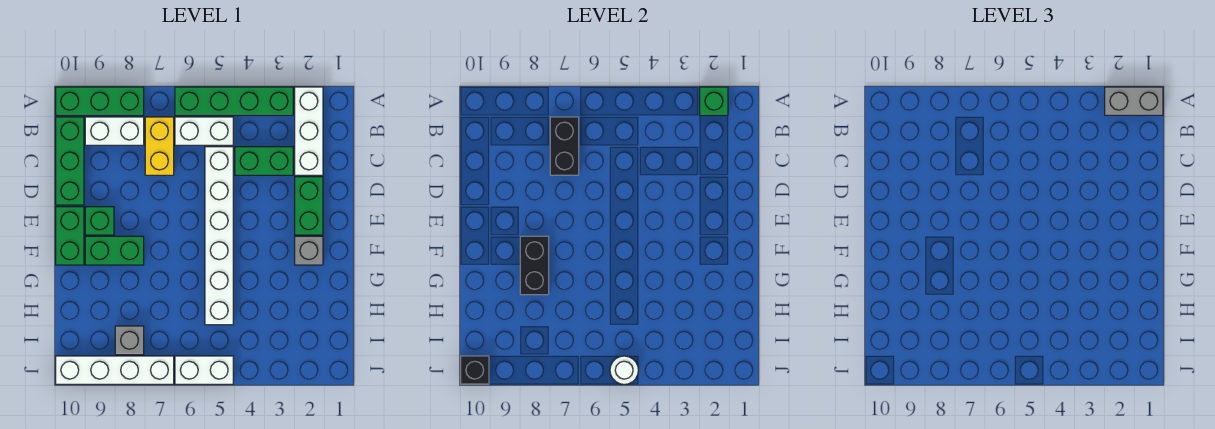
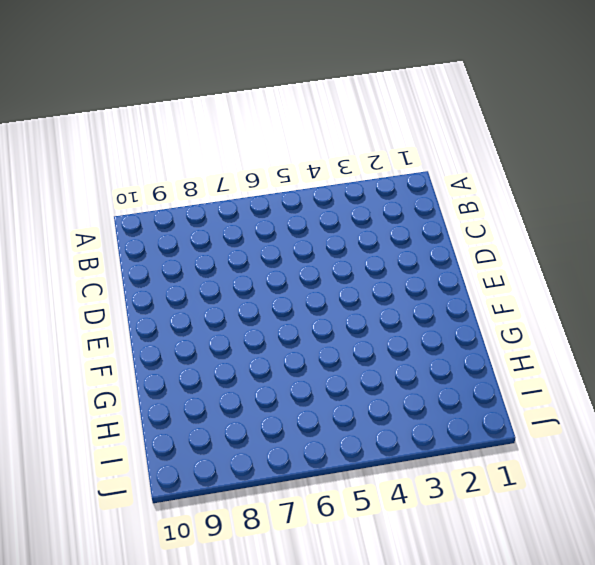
none -> white brick A2:C2 level 1
none -> green brick A3:A6 level 1
none -> green brick A8:A10 level 1

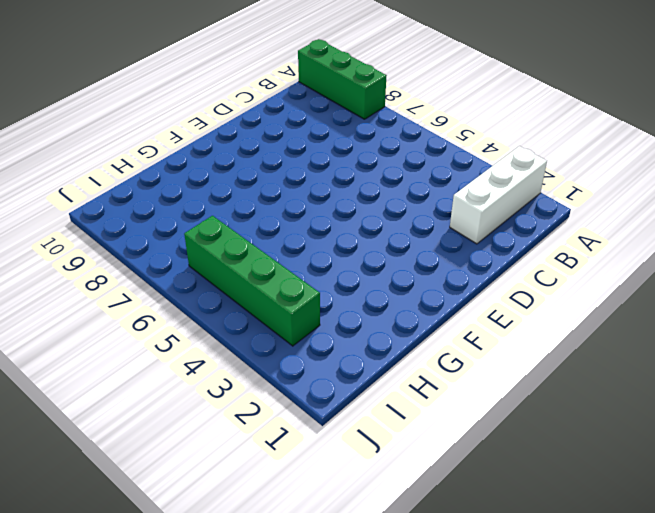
green brick I3:I6 level 1 -> green brick A3:A6 level 1
none -> white brick B5:B6 level 1
none -> yellow brick B7:C7 level 1
none -> white brick B8:B9 level 1

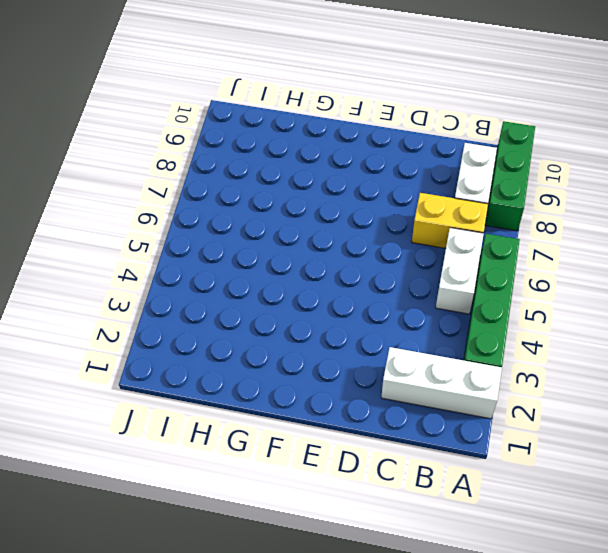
none -> green brick B10:D10 level 1
none -> green brick C3:C4 level 1
none -> white brick C5:H5 level 1

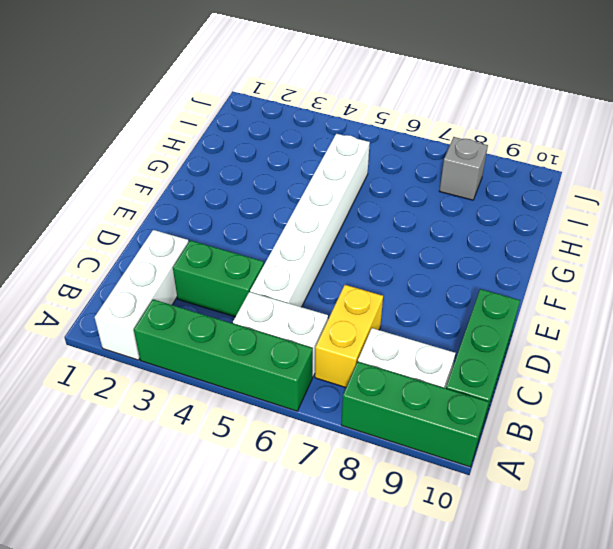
none -> green brick D2:E2 level 1
none -> green brick E9 level 1
none -> green brick E10:F10 level 1

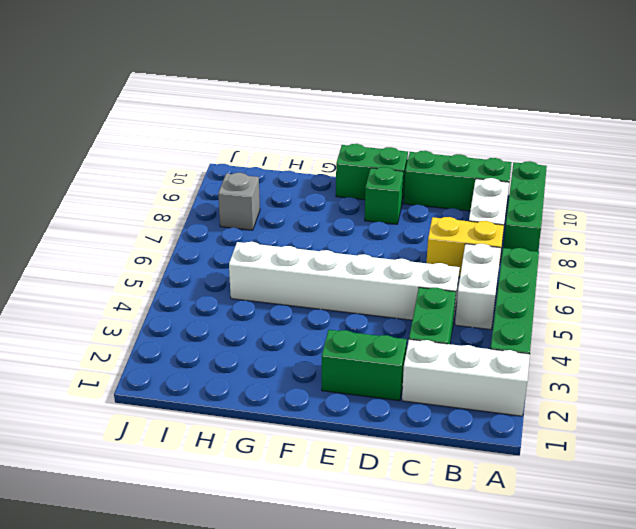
none -> grey brick F2 level 1
none -> green brick F8:F9 level 1
none -> white brick J5:J6 level 1

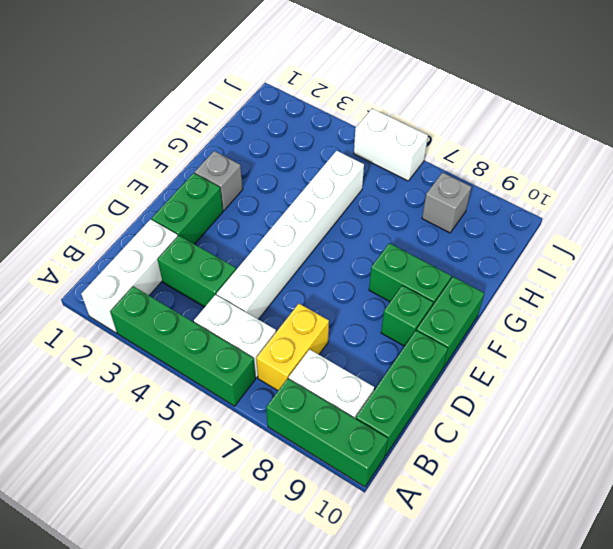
none -> white brick J7:J10 level 1
none -> green brick A2 level 2
none -> black brick B7:C7 level 2

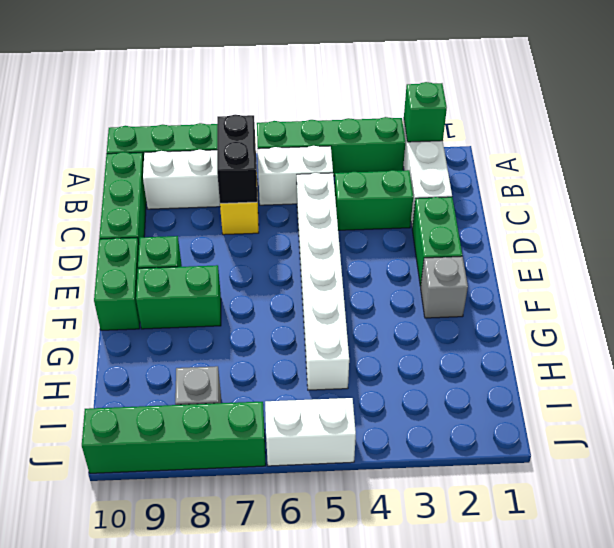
green brick J7:J10 level 1 -> white brick J7:J10 level 1
none -> black brick F8:G8 level 2
none -> white round brick J5 level 2
none -> black brick J10 level 2

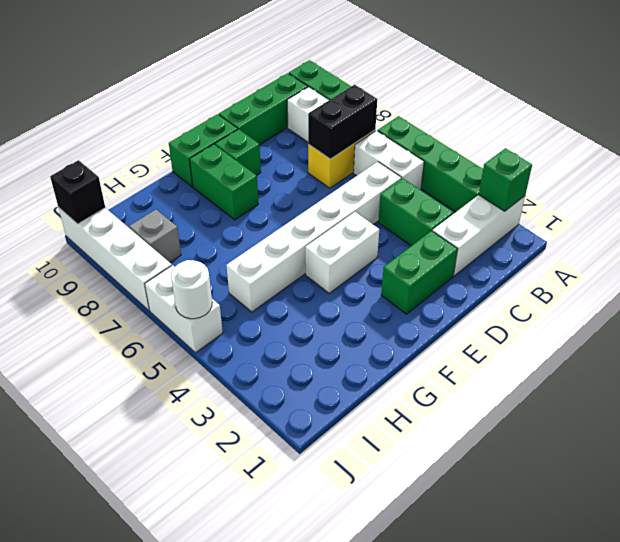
white brick E4:F4 level 1 -> none
none -> grey brick F2 level 1
none -> black brick F8:G8 level 2
none -> grey brick A1:A2 level 3

